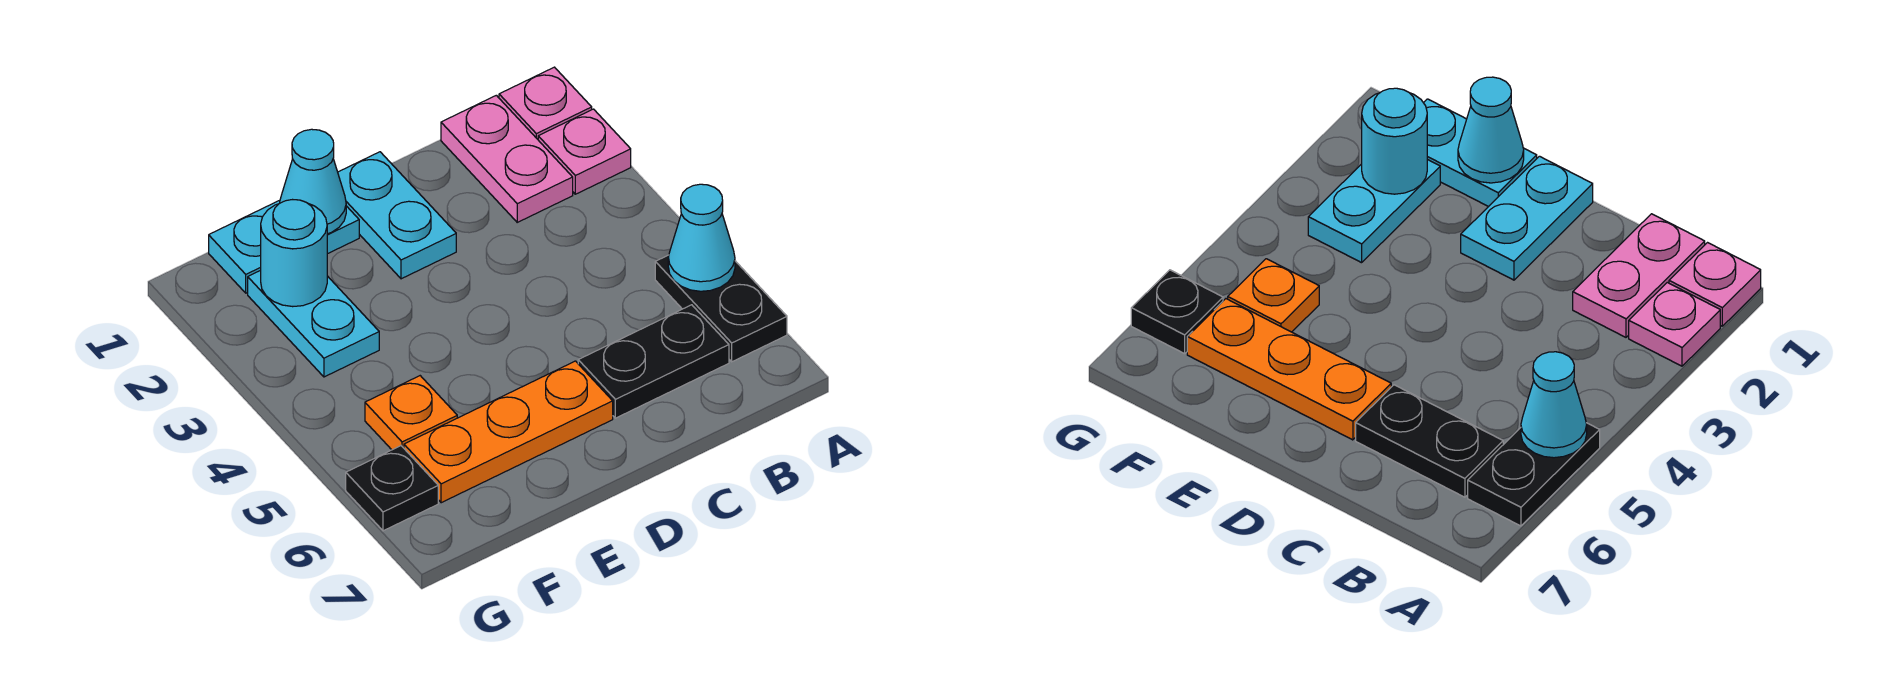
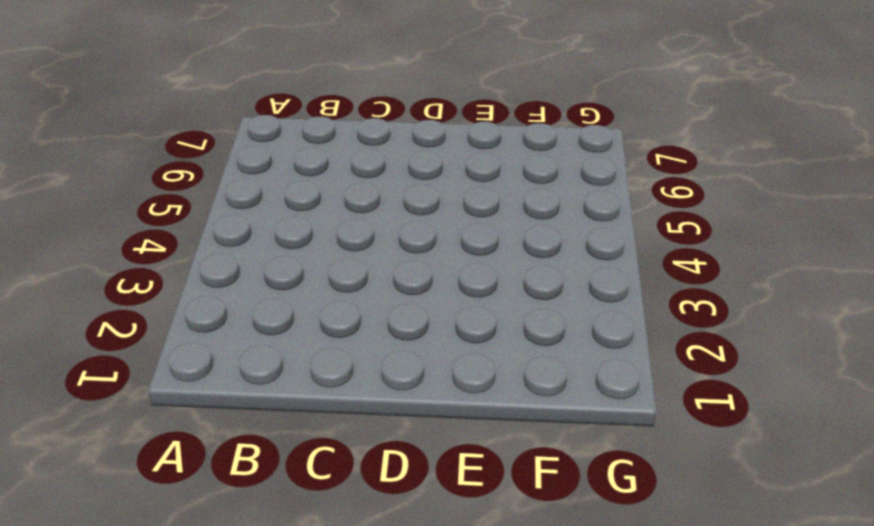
none -> pink plate A1 level 1
none -> pink plate A2 level 1
none -> black plate A5:A6 level 1

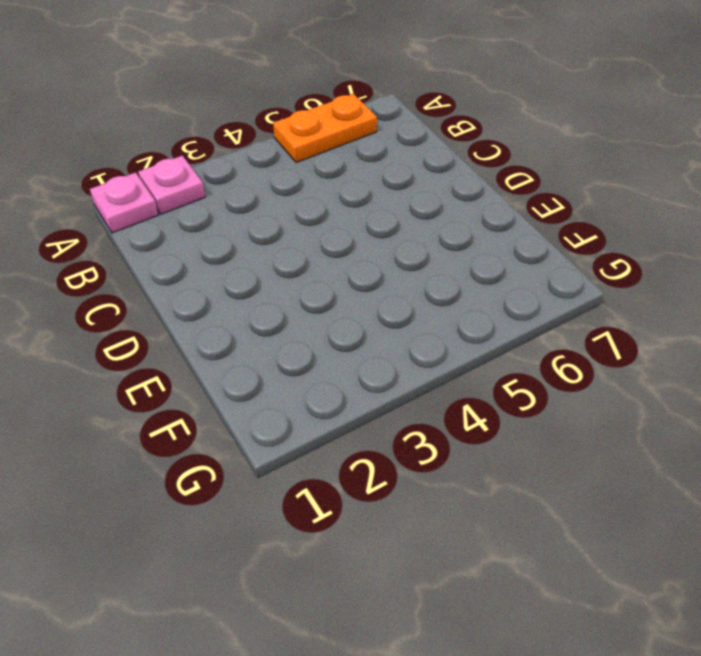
orange plate A5:A6 level 1 -> black plate A5:A6 level 1
none -> pink plate B1:B2 level 1
none -> black plate B6:C6 level 1
none -> cyan plate D1:D2 level 1

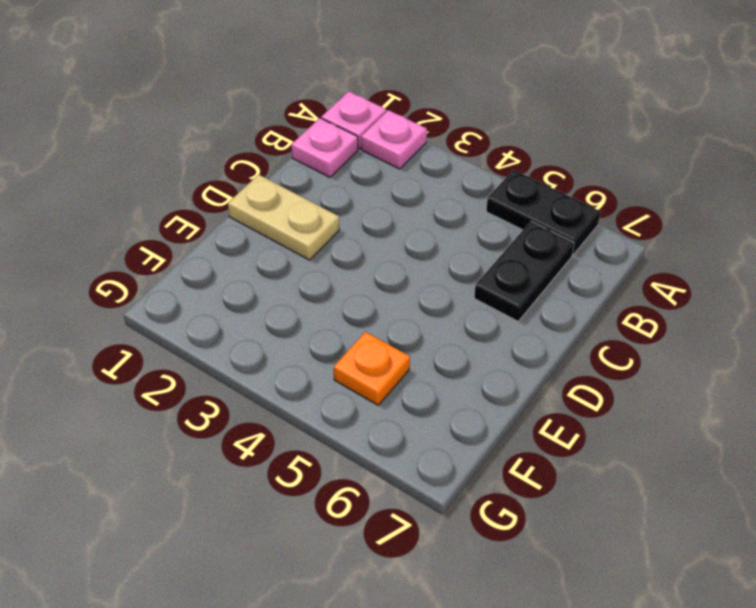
pink plate B1 level 1 -> pink plate B1:B2 level 1
tan plate D1:D2 level 1 -> cyan plate D1:D2 level 1
none -> orange plate D6:F6 level 1
none -> cyan plate E1:F1 level 1
none -> cyan plate F2:F3 level 1

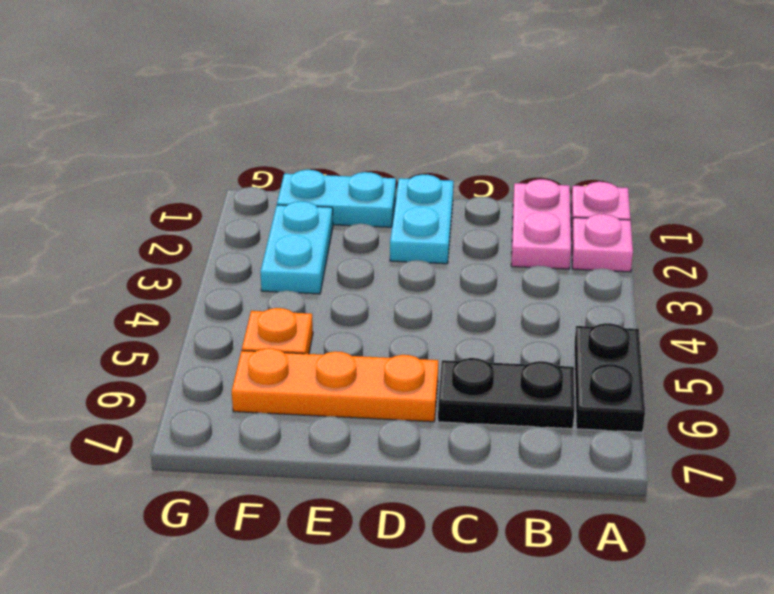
none -> black plate G6 level 1
none -> cyan cone A5 level 2
none -> cyan cone E1 level 2

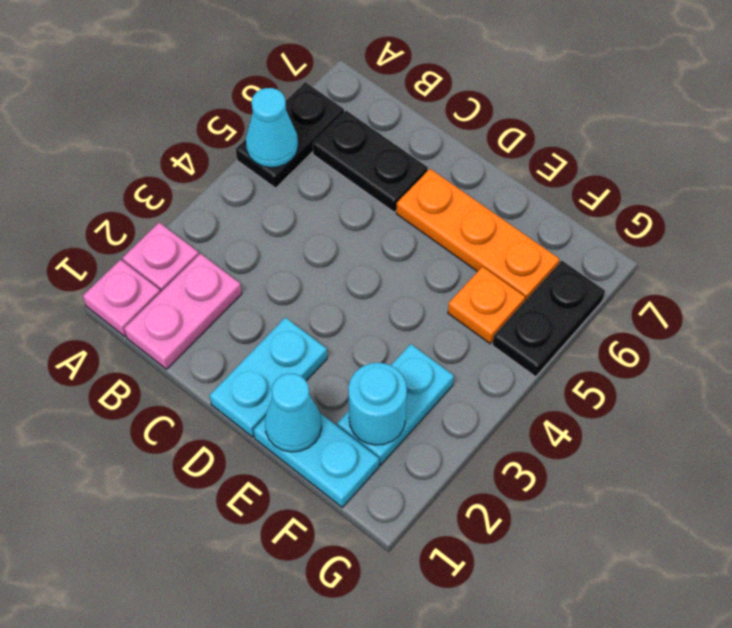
black plate G5:G6 level 1 -> black plate G6 level 1

